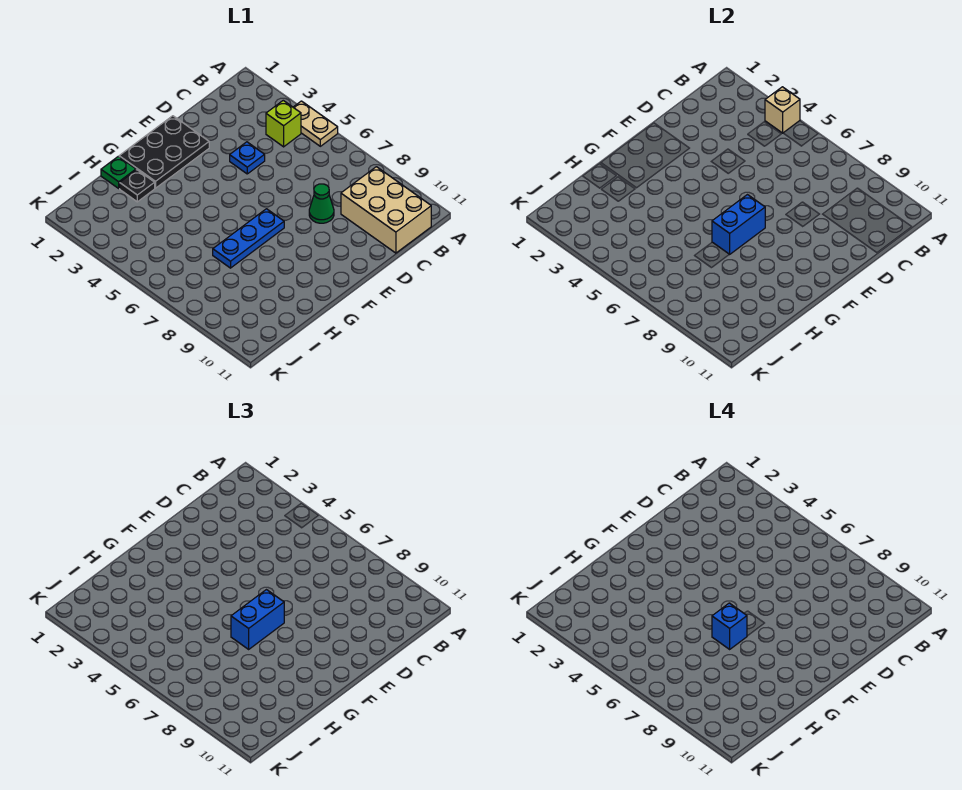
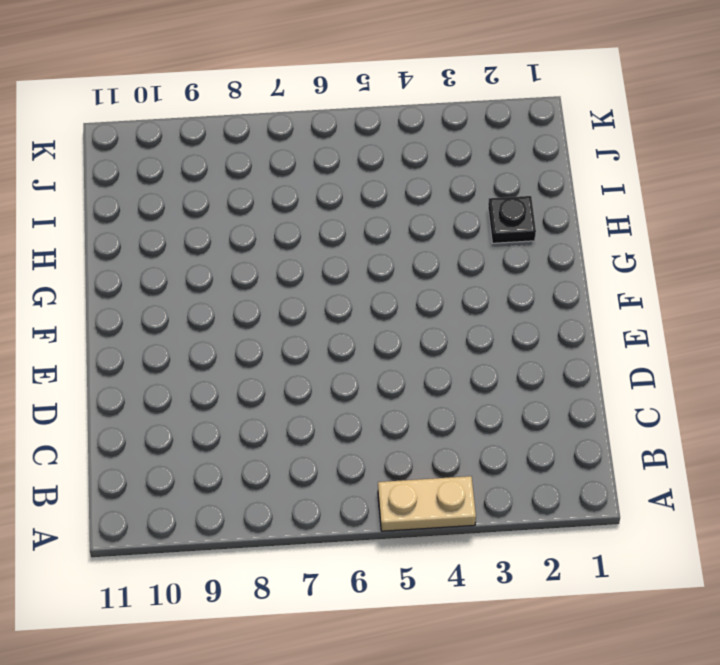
none -> lime brick B4 level 1
none -> tan brick B9:C11 level 1
none -> blue plate D4 level 1

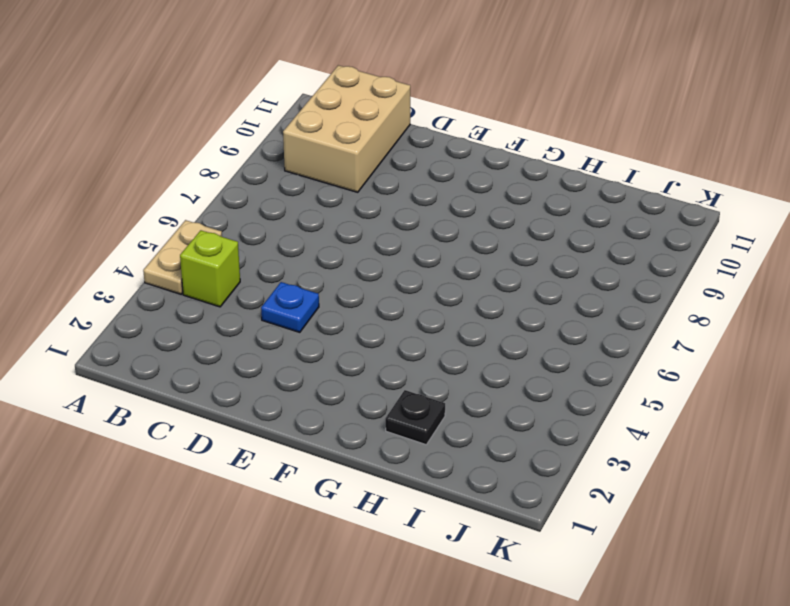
none -> green cone D8 level 1
none -> black plate E1:G2 level 1
none -> blue plate F7:H7 level 1

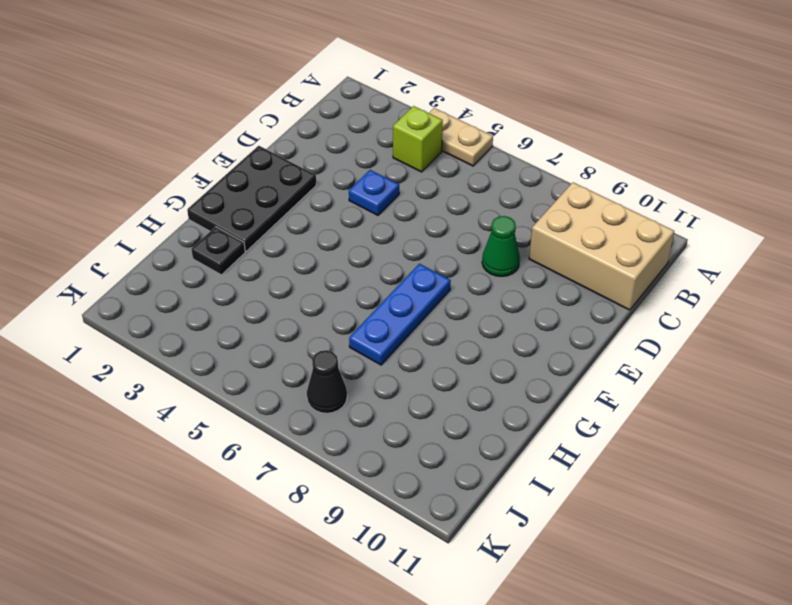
black cone J7 level 1 -> none
none -> green plate H1 level 1
none -> tan brick A4 level 2
none -> blue brick F7:G7 level 2

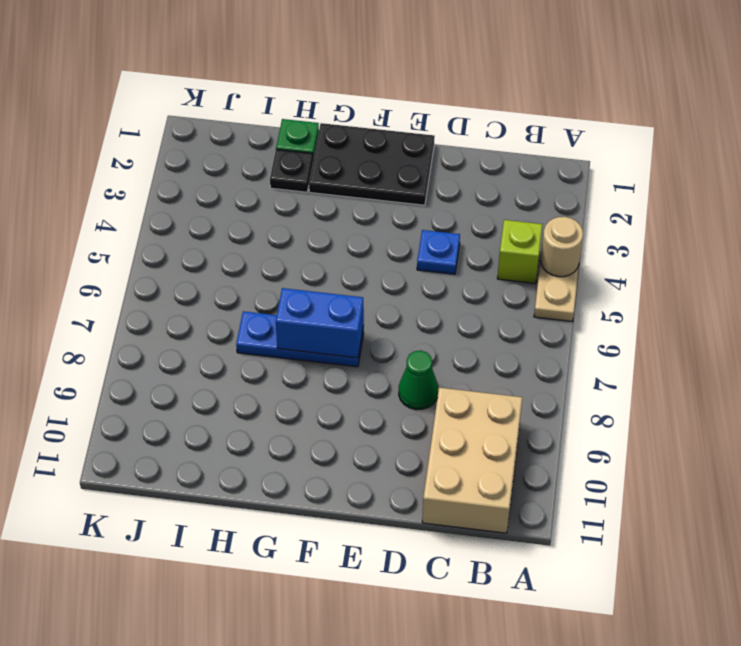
tan round brick A4 level 2 -> tan brick A4 level 2
none -> blue brick F7:G7 level 3
none -> blue brick G7 level 4

